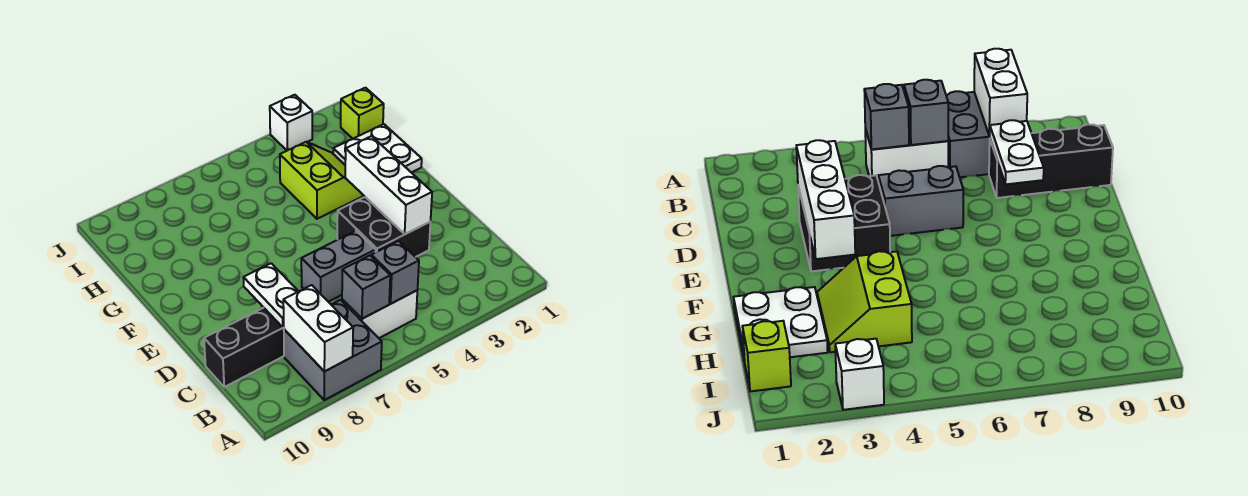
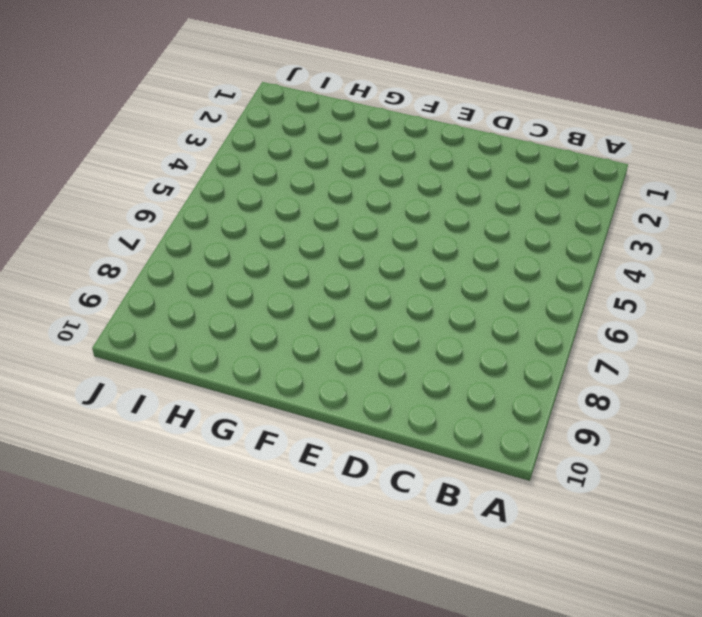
none -> grey brick A7:B8 level 1
none -> white brick B5:B6 level 1
none -> black brick C8:C10 level 1

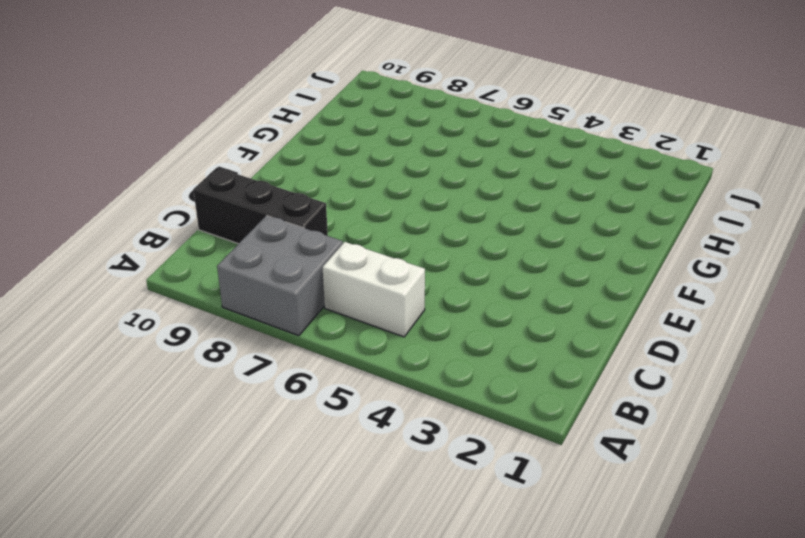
none -> black brick D3:E4 level 1
none -> grey brick D5:D6 level 1
none -> white plate G1:H2 level 1

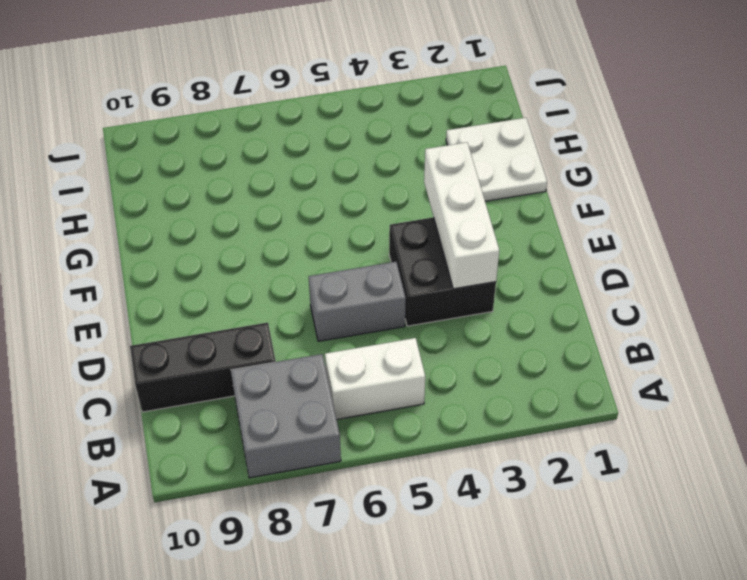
none -> lime slope G3:H4 level 1 top 4
none -> lime brick I1 level 1
none -> white brick J3 level 1

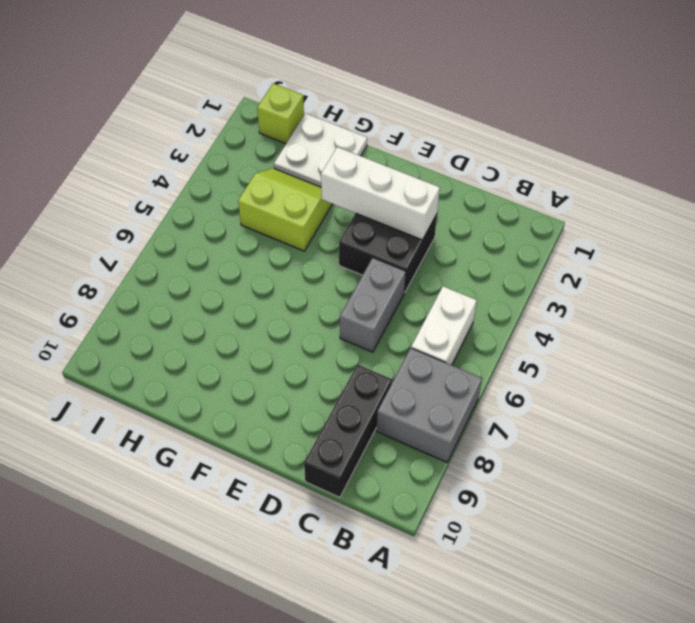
none -> white brick J3 level 1
none -> white brick A8:B8 level 2
none -> grey brick B5 level 2

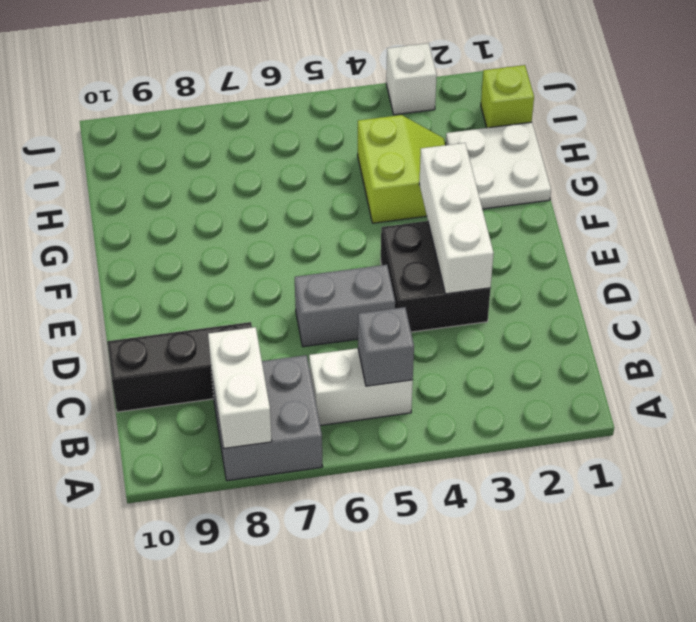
none -> grey brick B6 level 2
none -> white plate C8:D8 level 2

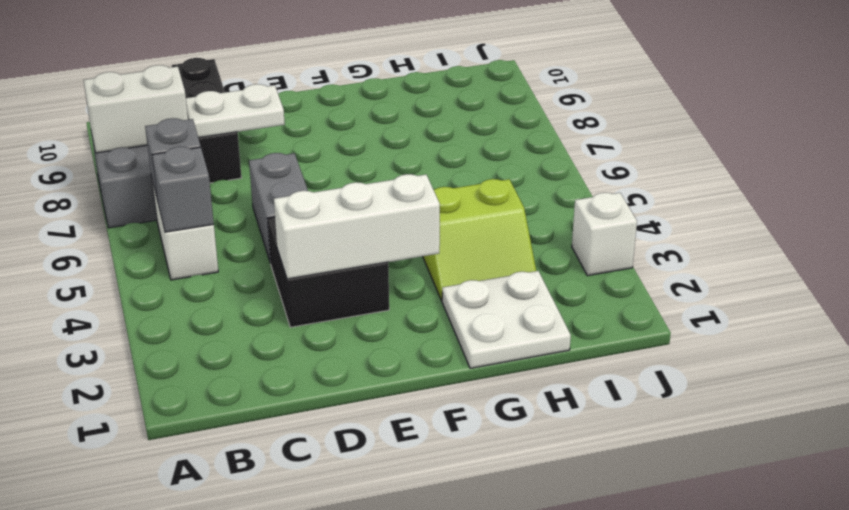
none -> lime brick I1 level 1

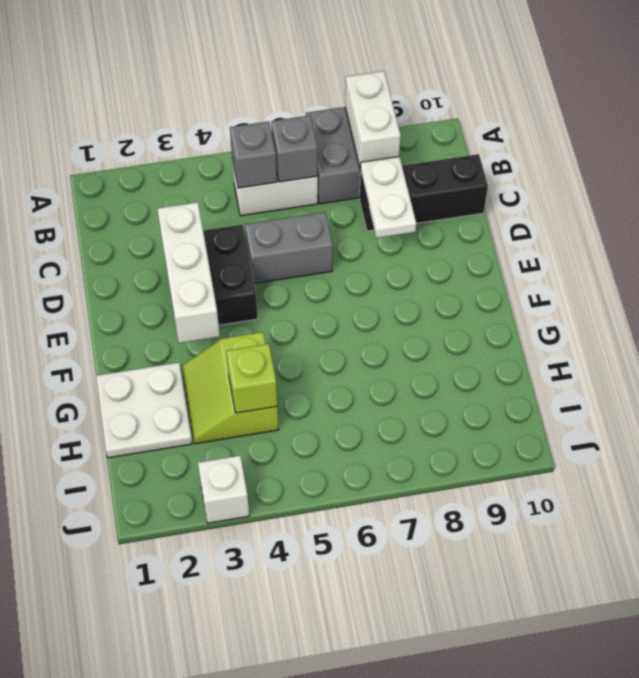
lime brick H4 level 2 -> lime brick I1 level 1

